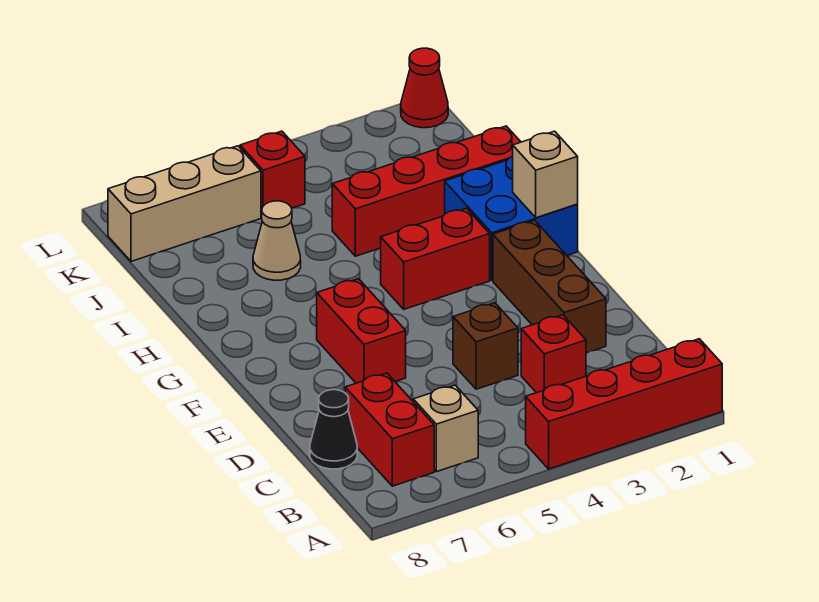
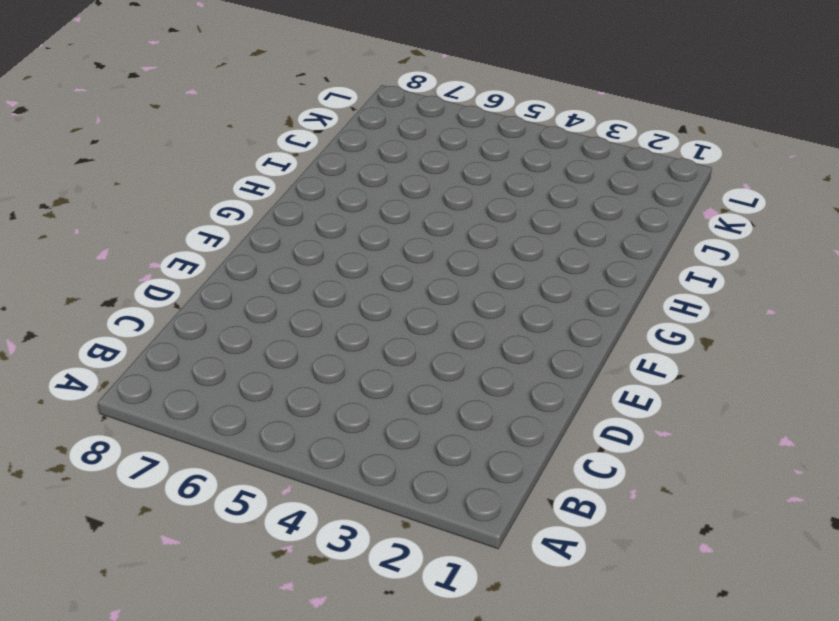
none -> red brick A1:A4 level 1
none -> tan brick B6 level 1
none -> red brick B7:C7 level 1

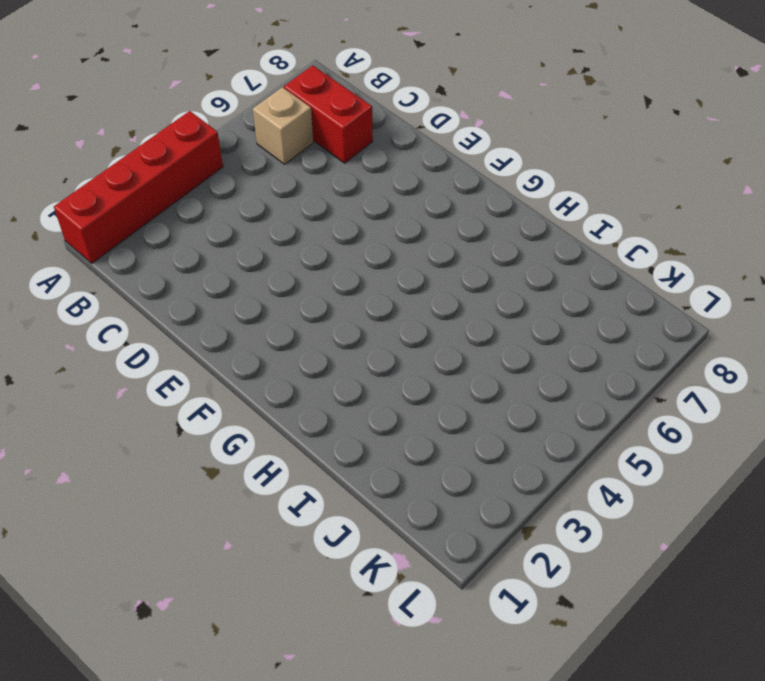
none -> red brick C3 level 1
none -> black cone C8 level 1
none -> brown brick D2:F2 level 1

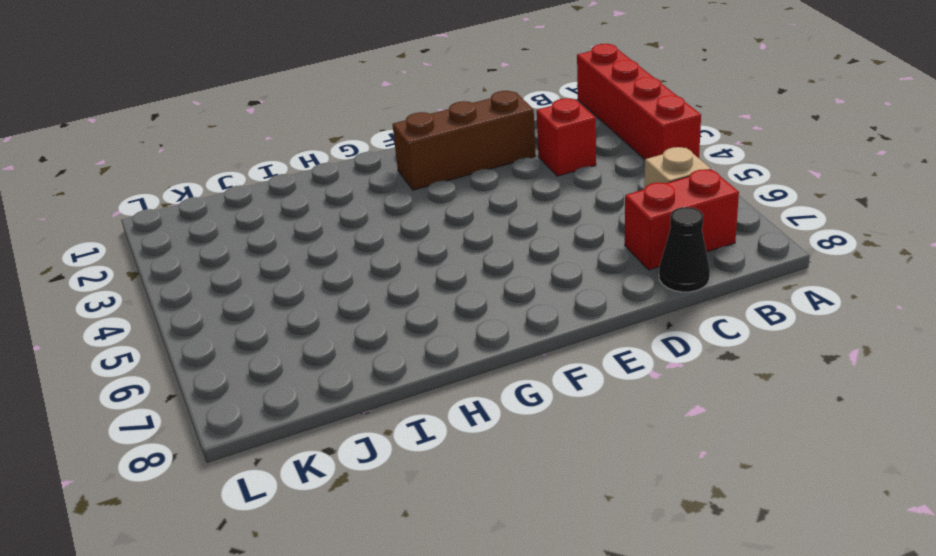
none -> brown brick D4 level 1
none -> red brick E6:F6 level 1
none -> blue brick G1:H2 level 1

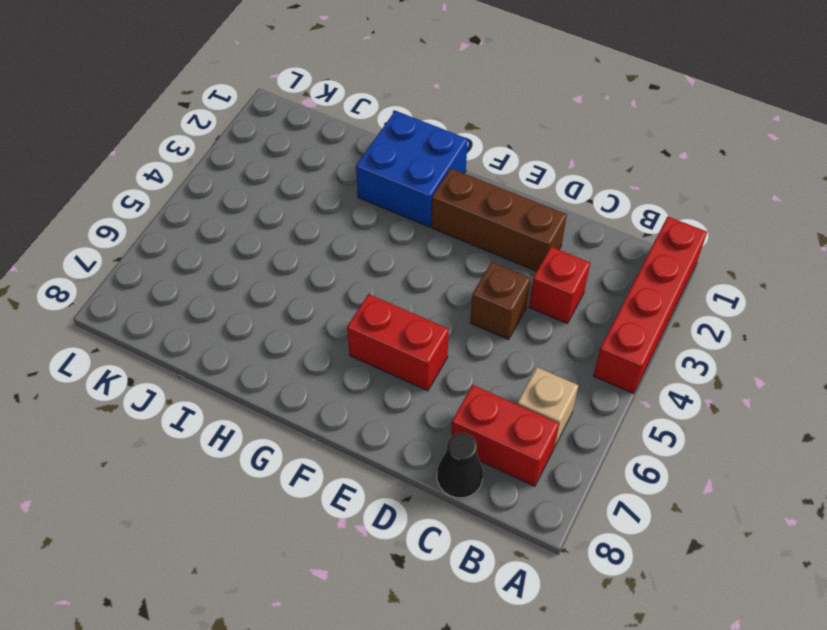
none -> red brick G3:G4 level 1
none -> red brick I1:I4 level 1
none -> tan cone I6 level 1

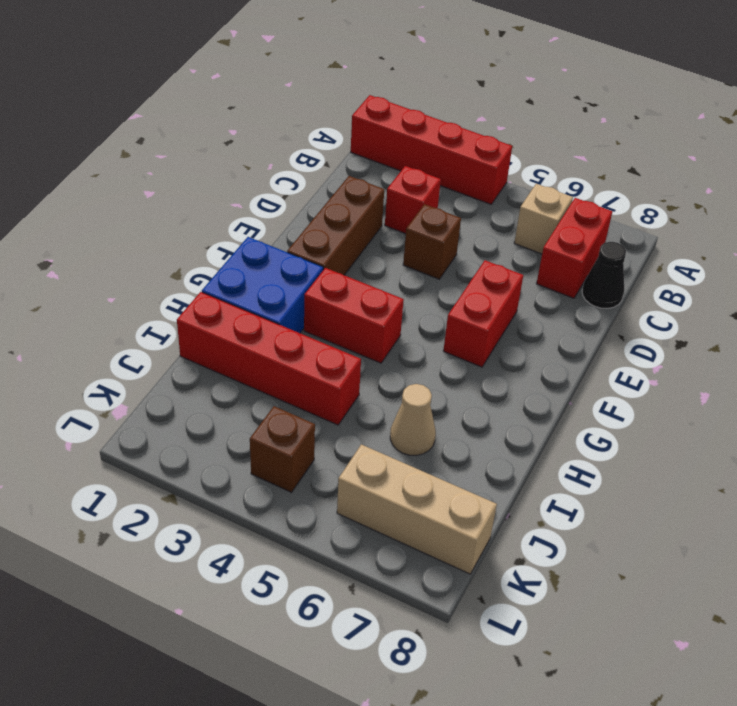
brown brick K4 level 1 -> none
none -> red brick K5 level 1
none -> red cone L1 level 1
none -> tan brick G1 level 2

